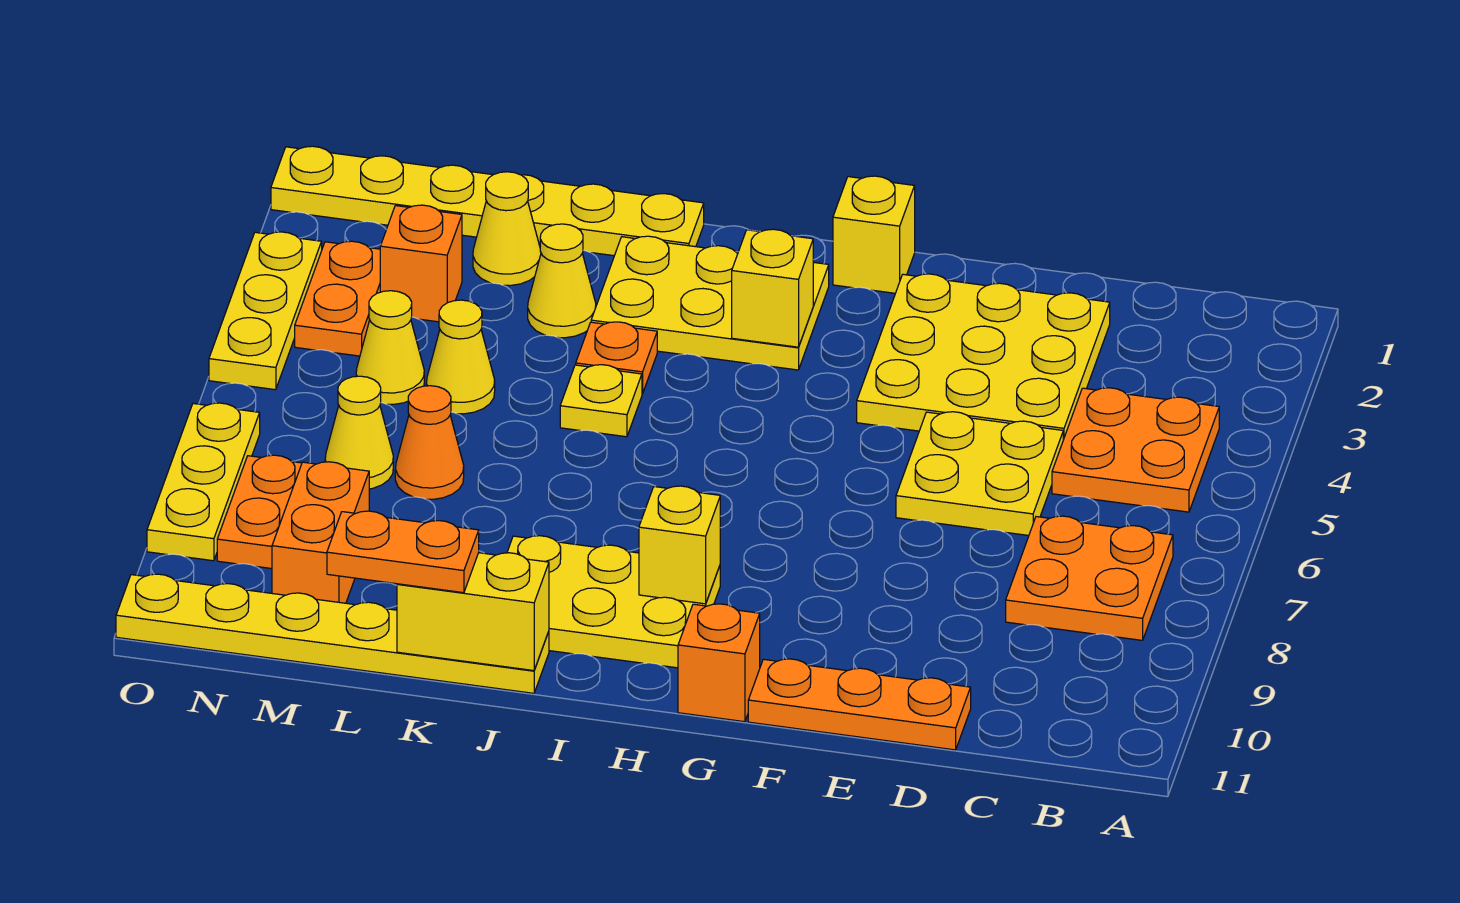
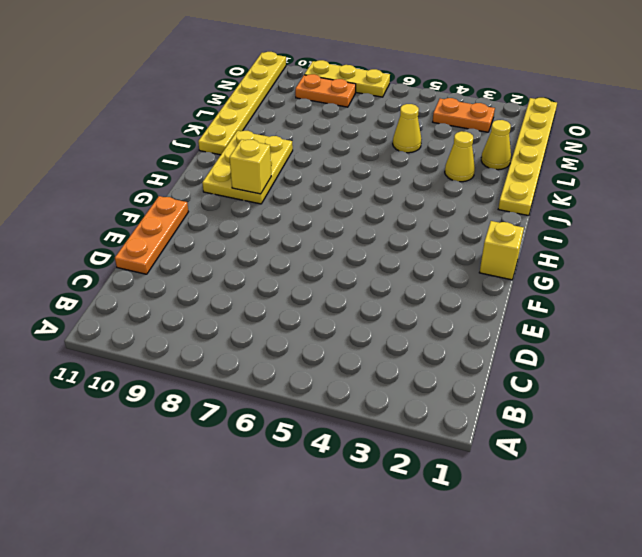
none -> orange plate B4:C5 level 1
none -> orange plate B7:C8 level 1
none -> yellow plate D2:F4 level 1

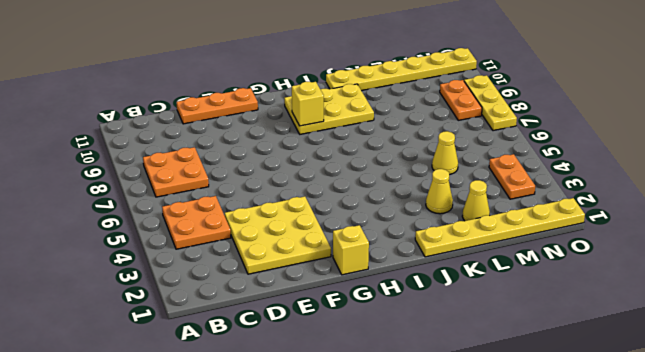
none -> yellow plate D5:E6 level 1
none -> orange brick G11 level 1
none -> yellow plate H2:J3 level 1

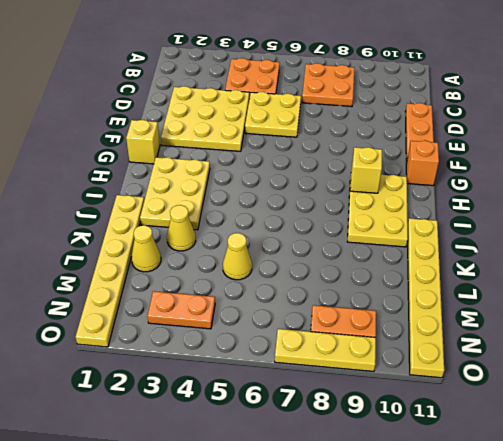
none -> orange plate J4 level 1
none -> yellow plate J5 level 1
none -> orange cone L7 level 1

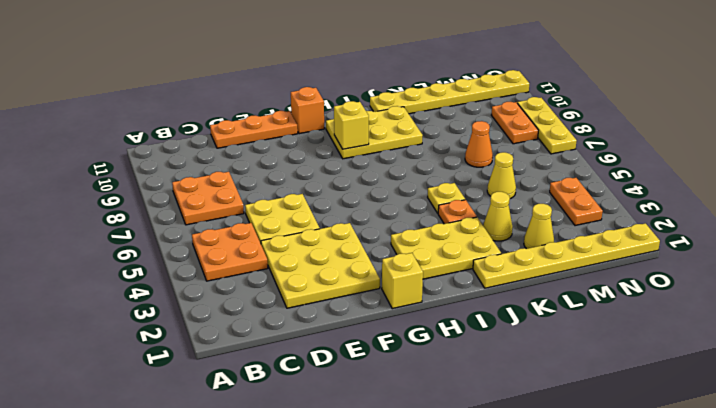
none -> orange brick M3 level 1
none -> yellow cone M5 level 1
none -> yellow cone M7 level 1

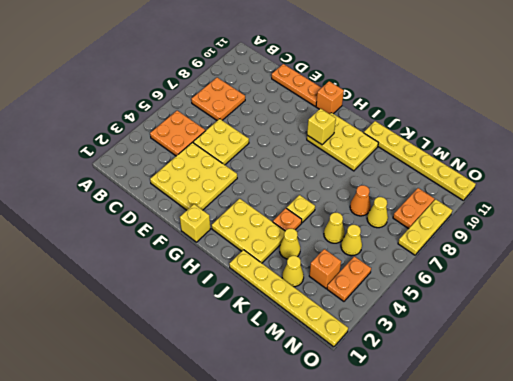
none -> orange brick M9:M10 level 1
none -> yellow plate O3:O5 level 1
none -> yellow brick H3 level 2

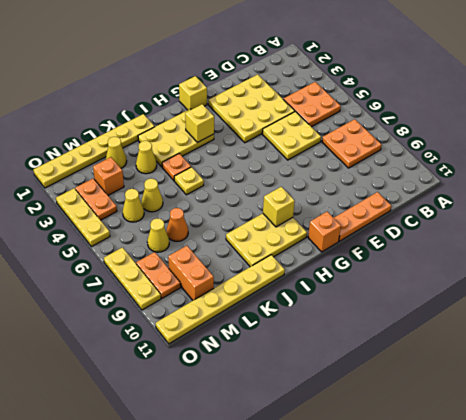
none -> yellow brick J11:K11 level 2
none -> orange plate K11:L11 level 3

